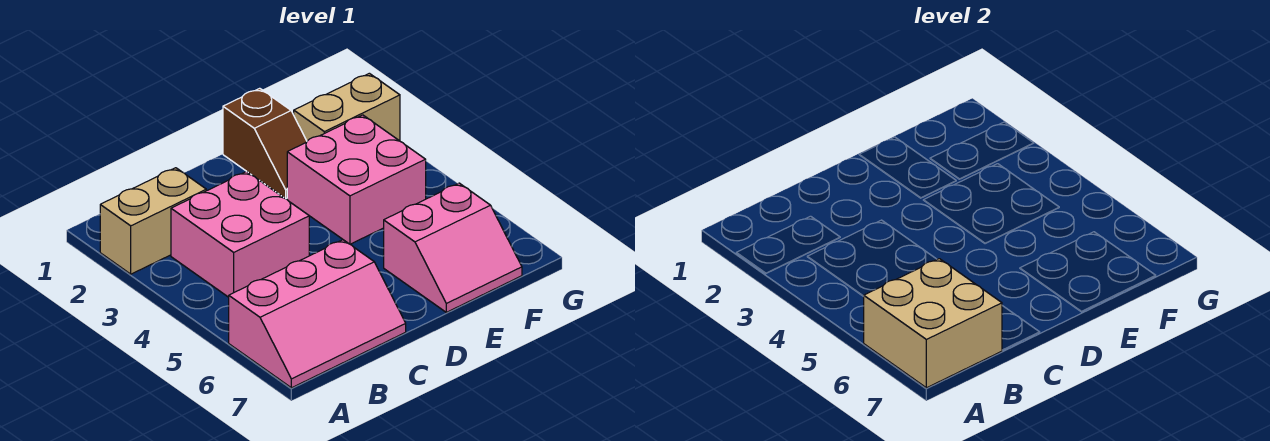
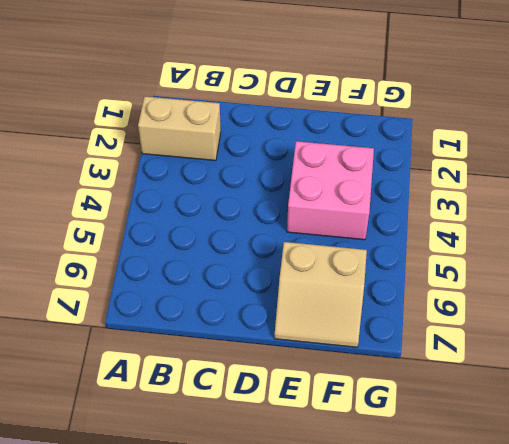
tan slope E6:F7 level 1 top 6 -> pink slope E6:F7 level 1 top 6
none -> pink slope A6:C7 level 1 top 6
none -> pink brick B3:C4 level 1

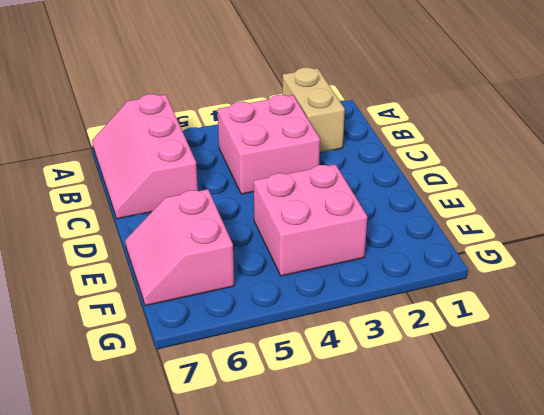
none -> brown slope E1:E2 level 1 top 1
none -> tan brick F2:G2 level 1

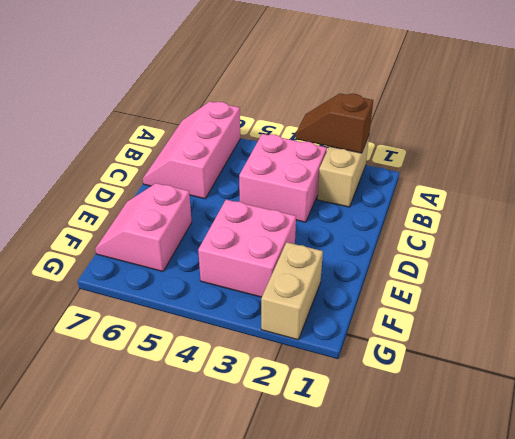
brown slope A2:A3 level 2 top 2 -> brown slope E1:E2 level 1 top 1
none -> tan brick A6:B7 level 2

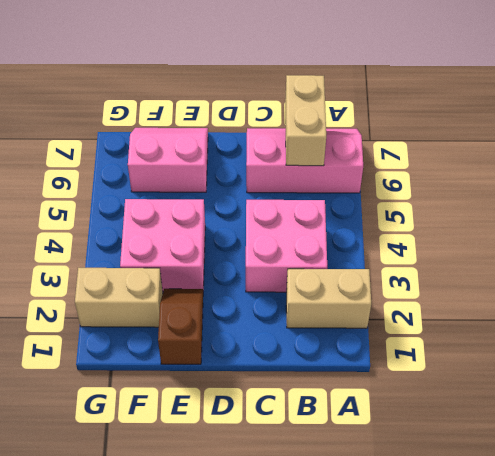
tan brick B6:B7 level 2 -> tan brick A6:B7 level 2

